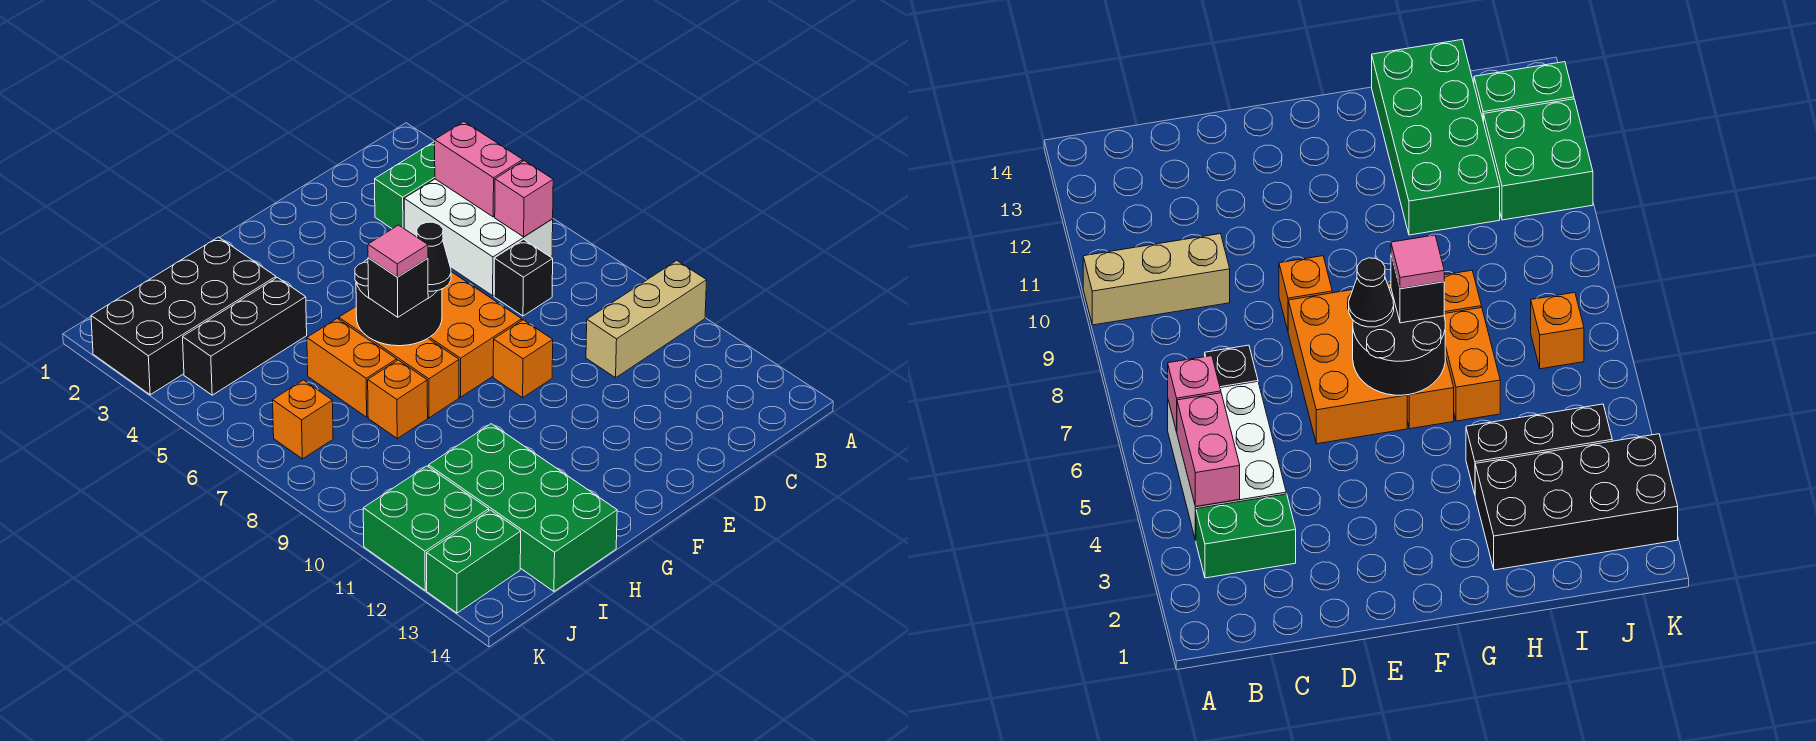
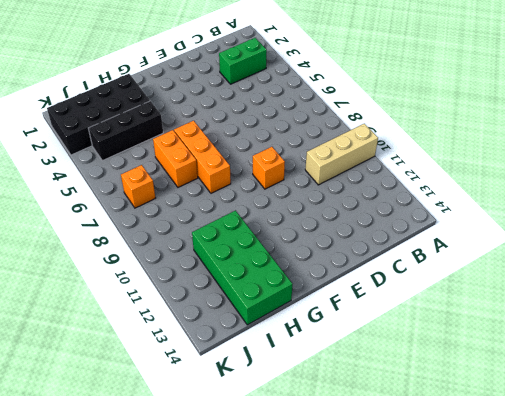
none -> white brick B4:C6 level 1
none -> black brick C7 level 1
none -> orange brick E6:F8 level 1

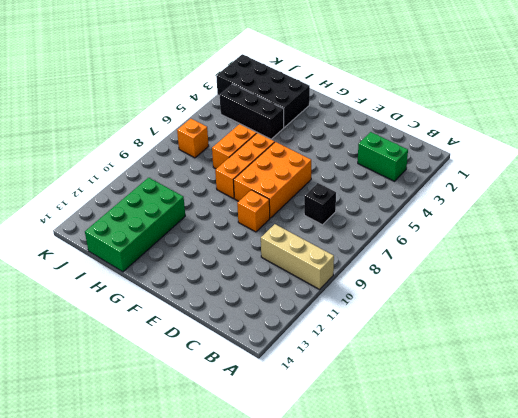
none -> white brick B4:C6 level 1
none -> orange brick H8 level 1
none -> green brick J11:K12 level 1

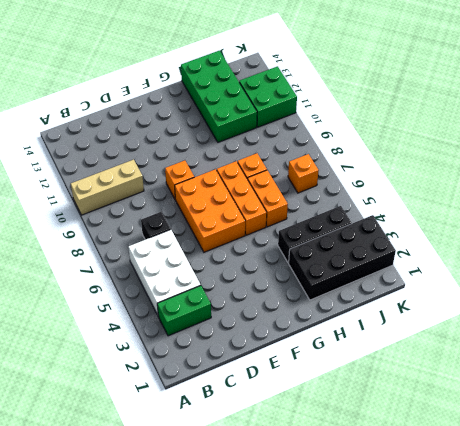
none -> green brick J13:K13 level 1
none -> pink brick B4:B5 level 2
none -> pink brick B6 level 2

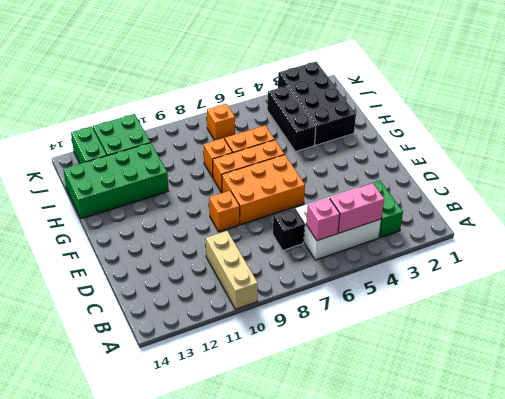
none -> black round brick F6:G7 level 2
none -> black cone F7 level 3
none -> black brick G7 level 3

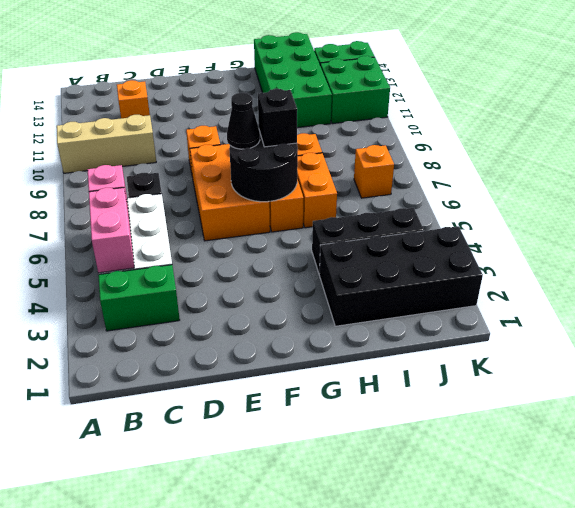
orange brick C12 level 1 -> none
none -> pink tile G7 level 4

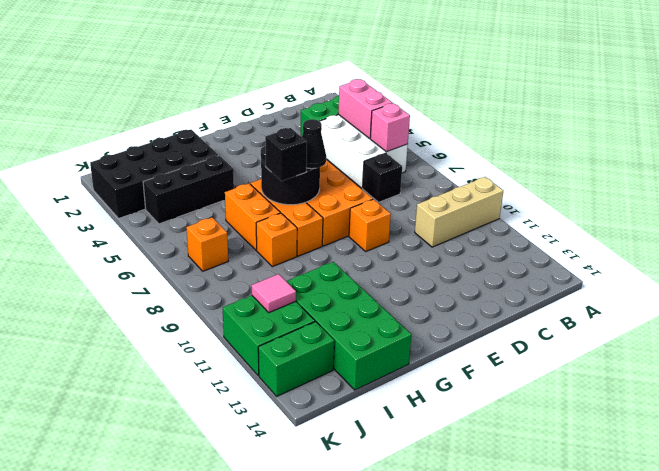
pink tile J11 level 2 -> pink tile G7 level 4

